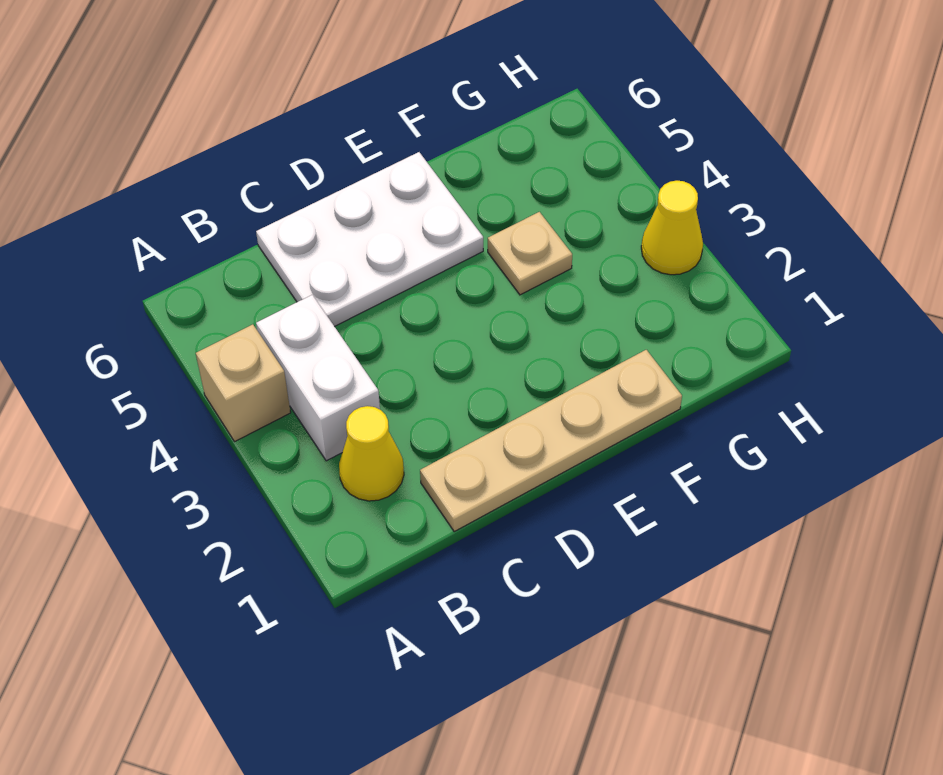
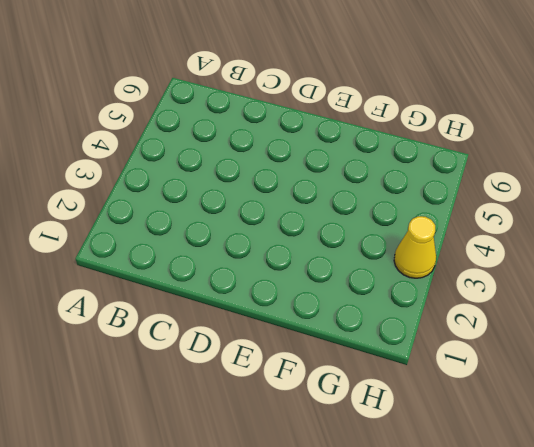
none -> tan brick A4 level 1
none -> yellow cone B2 level 1

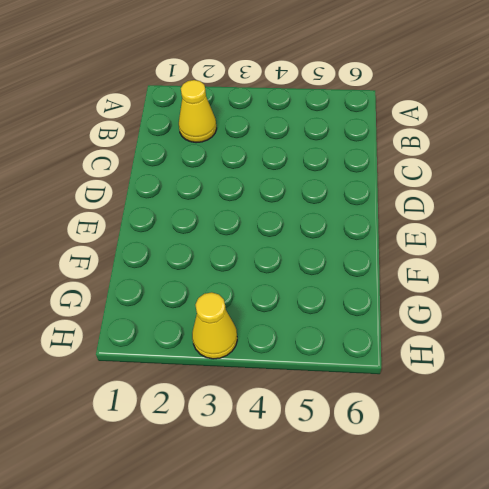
none -> tan brick A4 level 1
none -> white brick B3:B4 level 1

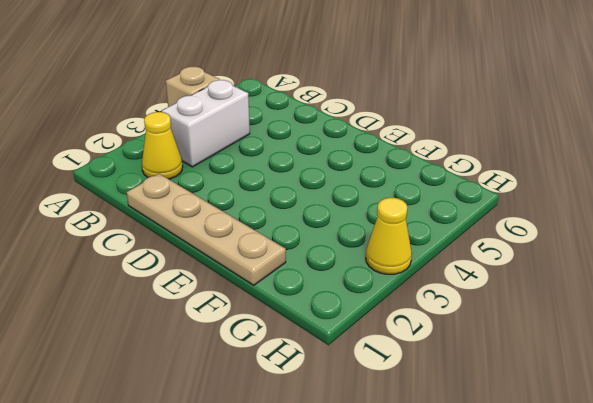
none -> white plate C5:E6 level 1
none -> tan plate F4 level 1

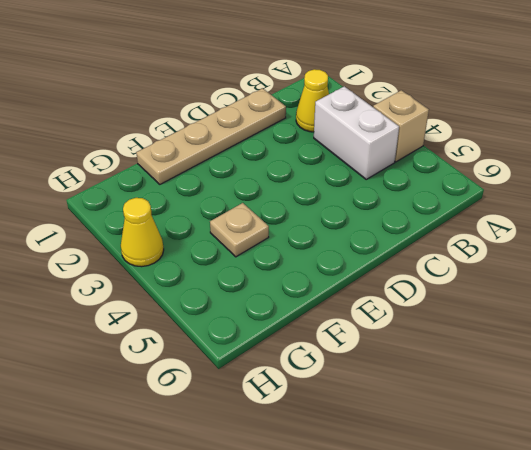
none -> white plate C5:E6 level 1

